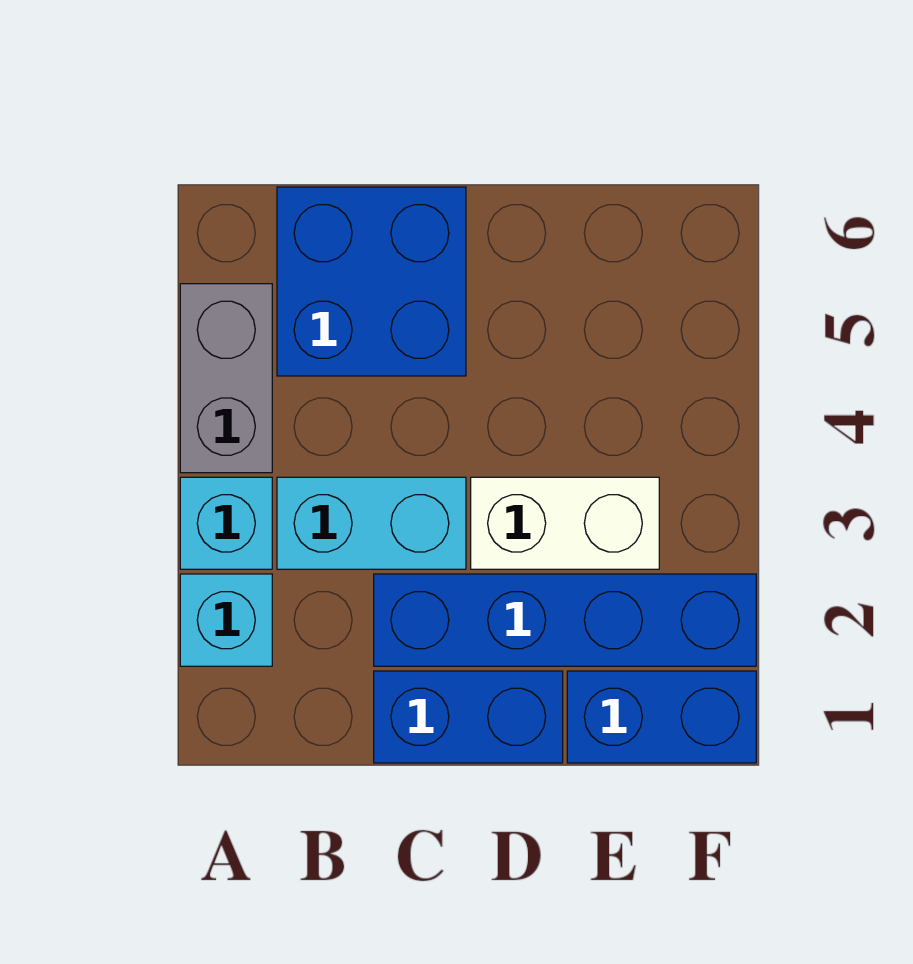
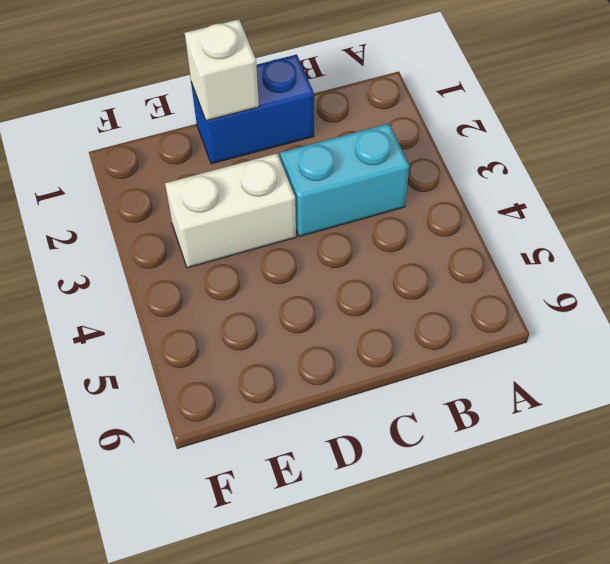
white brick D1 level 2 -> none
none -> cyan brick A2 level 1
none -> cyan brick A3 level 1

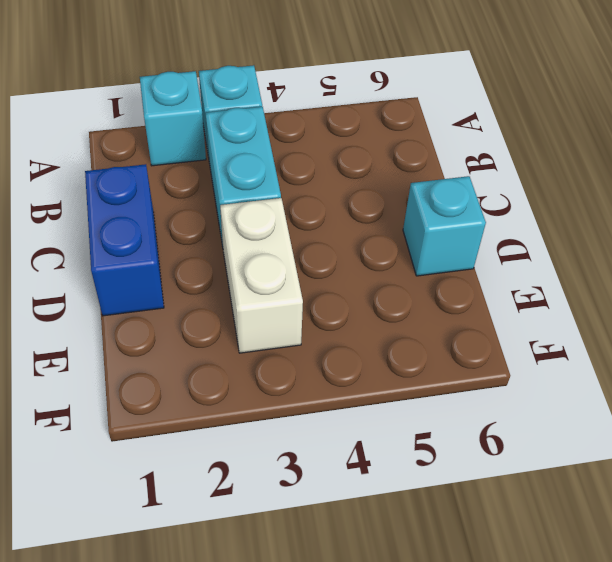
cyan brick D6 level 1 -> none
none -> grey brick A4:A5 level 1
none -> blue brick B5:C6 level 1

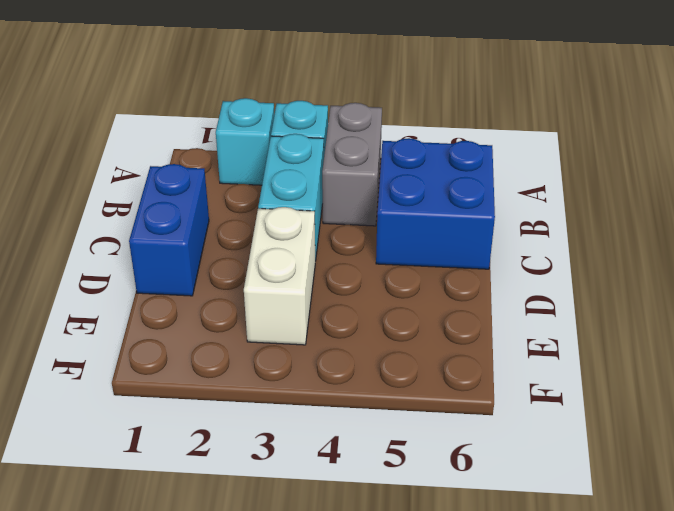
grey brick A4:B4 level 1 -> grey brick A4:A5 level 1
none -> blue brick C2:F2 level 1
none -> blue brick E1:F1 level 1

